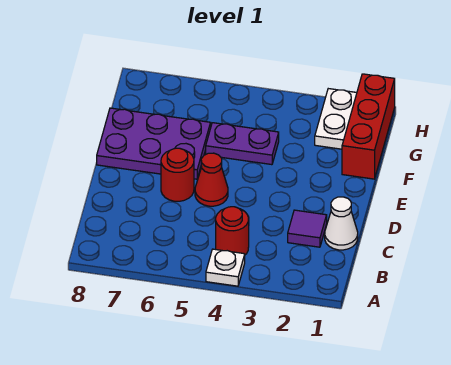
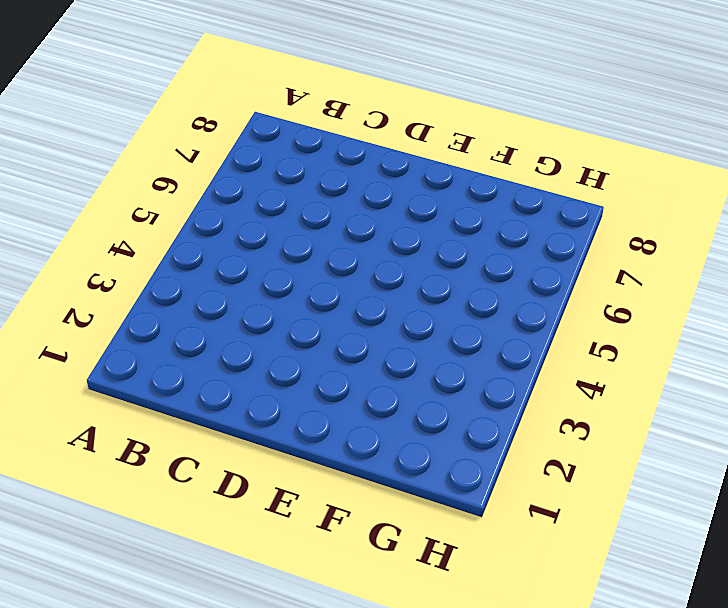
none -> white plate A4 level 1
none -> red round brick B4 level 1

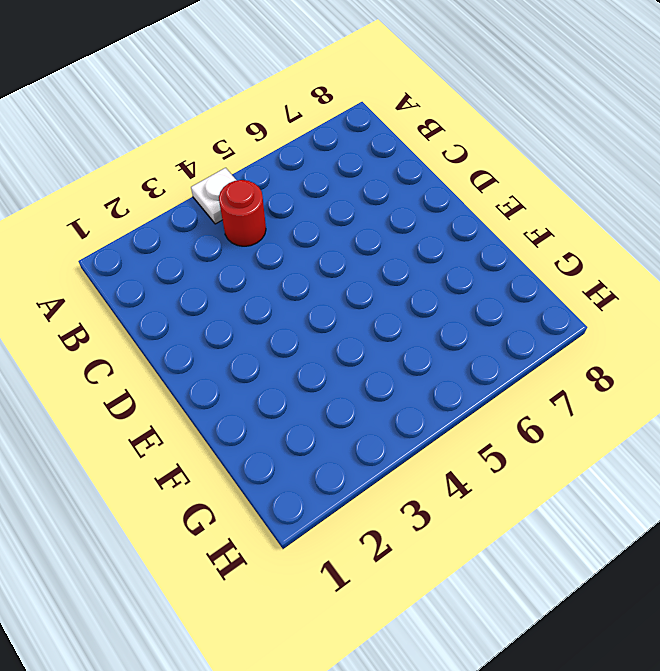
none -> white cone C1 level 1
none -> purple tile C2 level 1

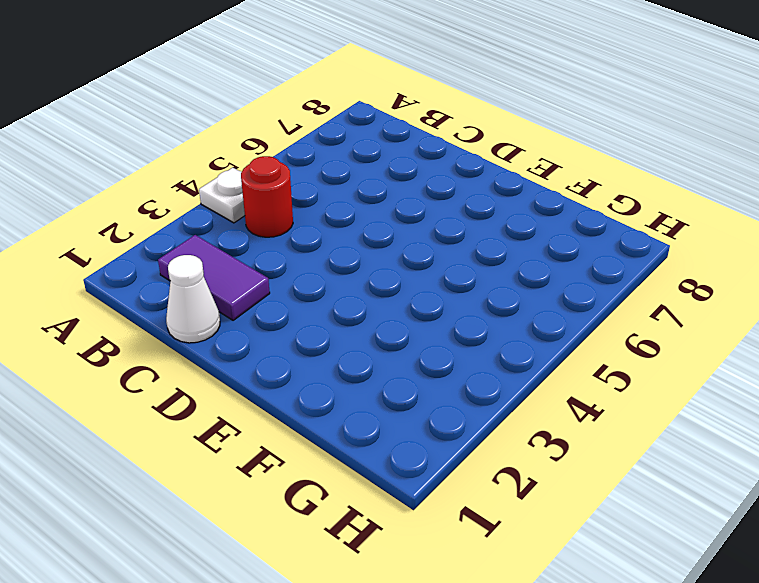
purple tile B2:C2 level 1 -> purple tile C2 level 1
none -> red cone D5 level 1
none -> red round brick D6 level 1

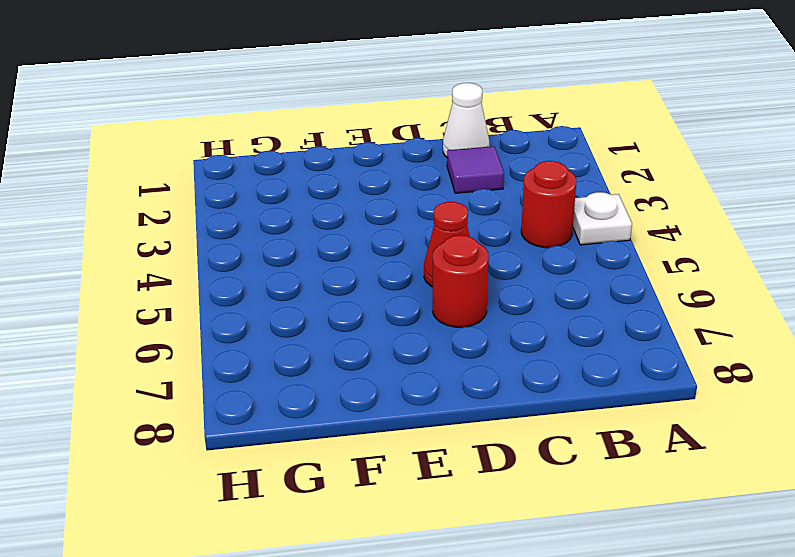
none -> purple plate E6:F8 level 1
none -> red brick F1:H1 level 1

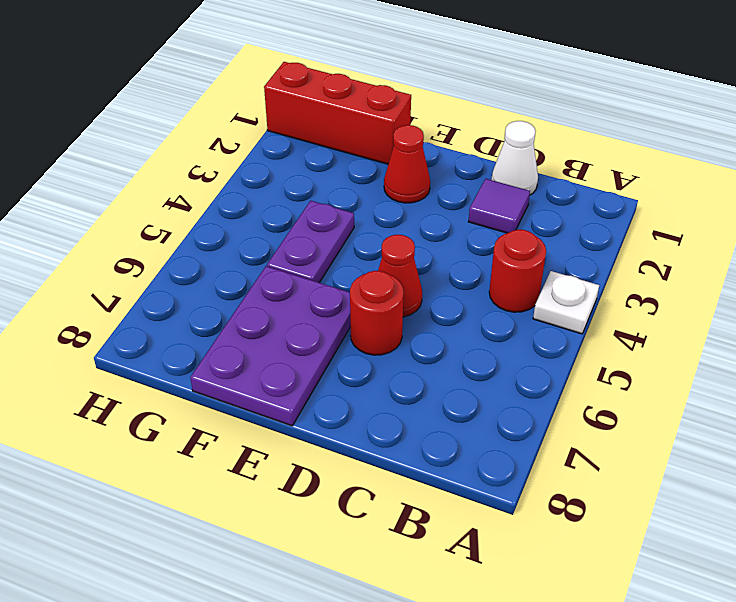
red cone E2 level 1 -> none
none -> white plate G2:H2 level 1

